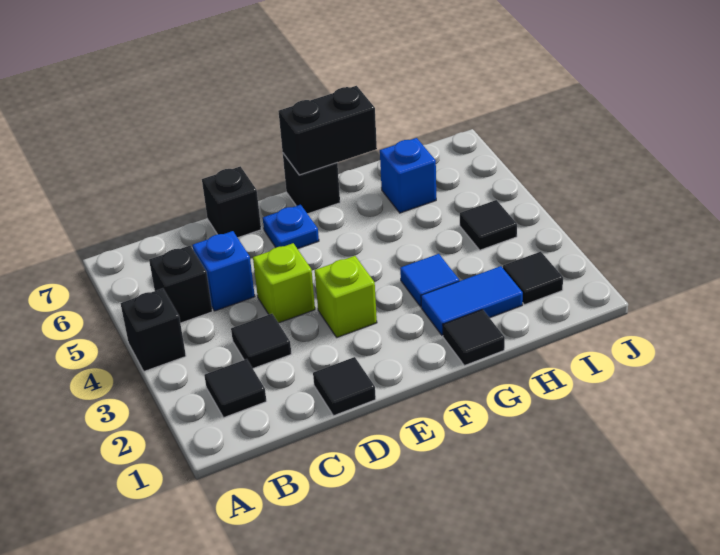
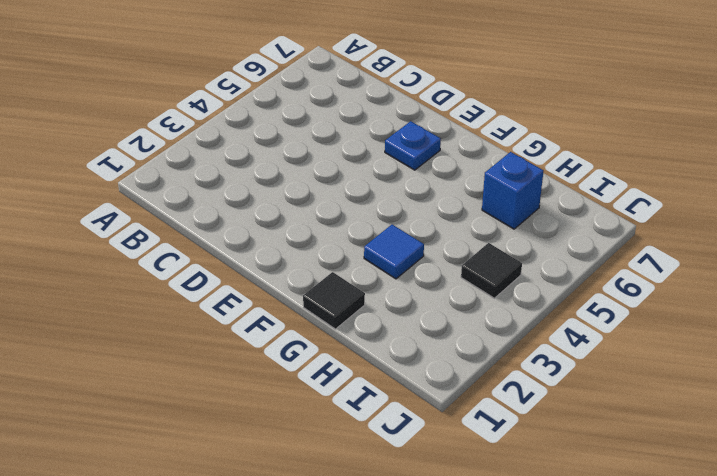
none -> black brick A4 level 1
none -> black tile B2 level 1
none -> black brick B5 level 1

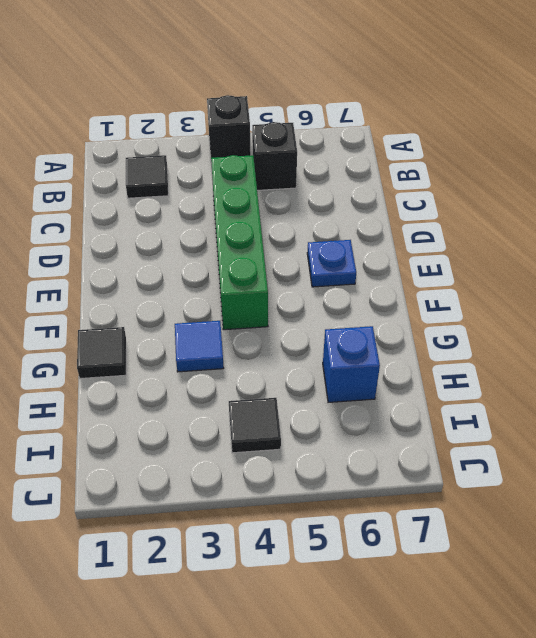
green brick C4:F4 level 1 -> lime brick D4 level 1
none -> black tile C3 level 1
none -> blue brick C5 level 1
none -> black tile D1 level 1

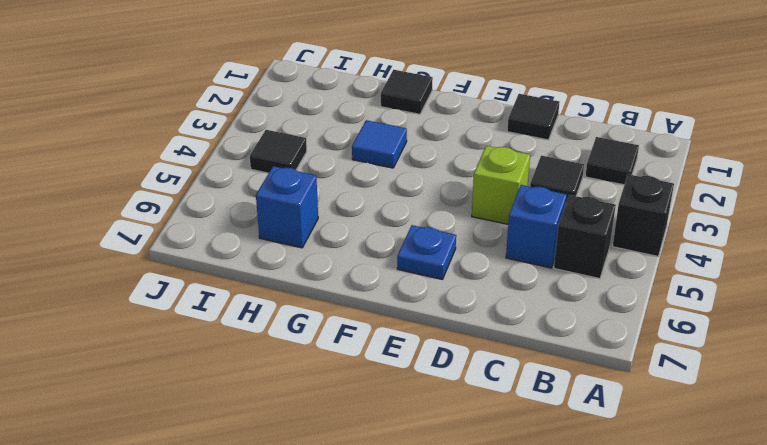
none -> black brick D7 level 1
none -> lime brick E3 level 1
none -> black brick F7 level 1

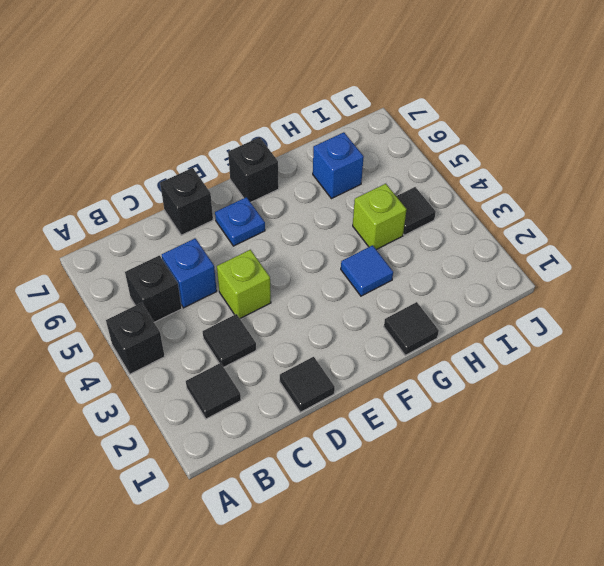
lime brick H4 level 1 -> lime brick E3 level 1
none -> blue tile G2:H2 level 1
none -> black tile I2 level 1
none -> black brick F7:G7 level 2

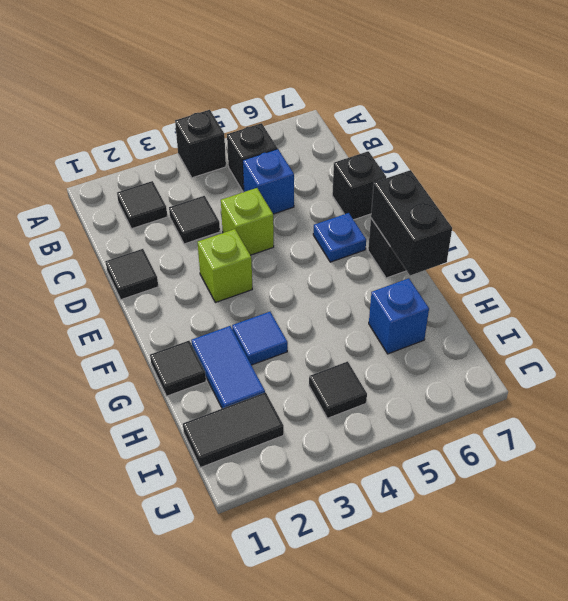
black tile I1:I2 level 1 -> black tile I2 level 1

